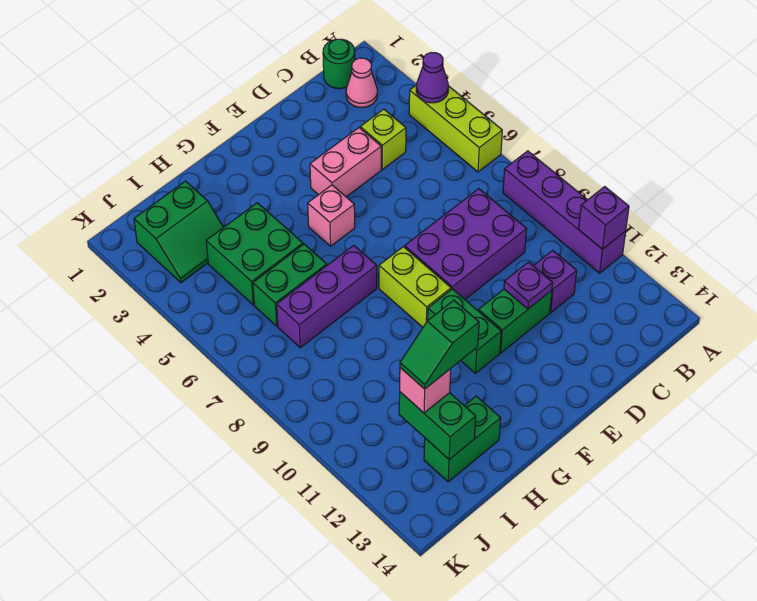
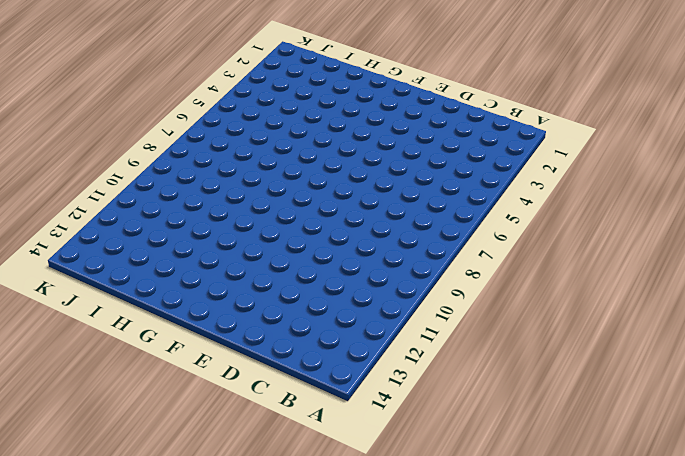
none -> lime brick A4:A6 level 1
none -> purple brick A8:A11 level 1
none -> green round brick B1 level 1

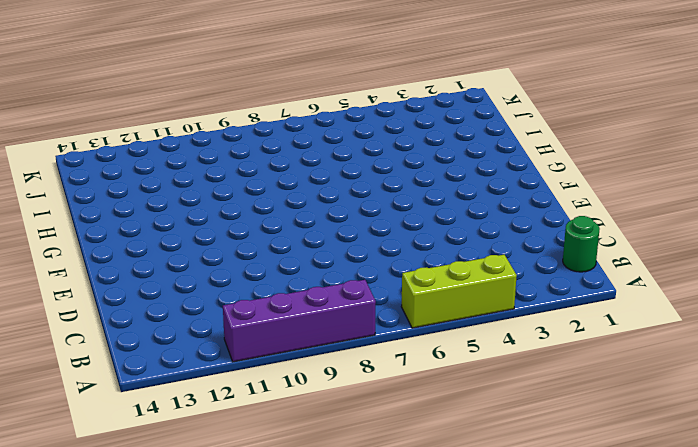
none -> pink cone B2 level 1
none -> lime brick C4 level 1
none -> purple brick C8:E9 level 1

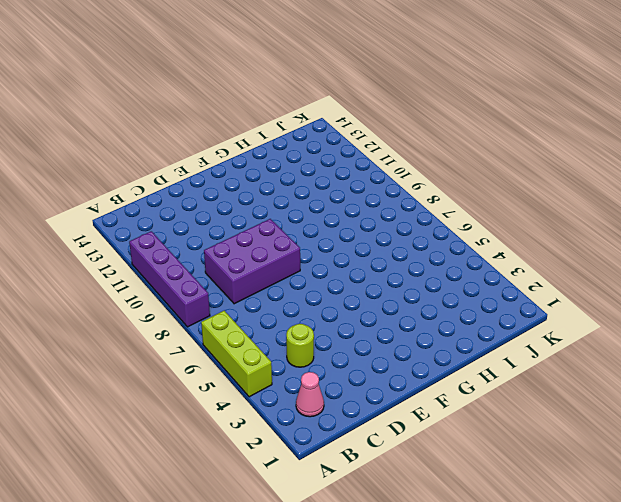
lime round brick C4 level 1 -> lime brick C4 level 1
none -> green round brick B1 level 1
none -> purple brick C11 level 1
none -> pink brick D4:E4 level 1

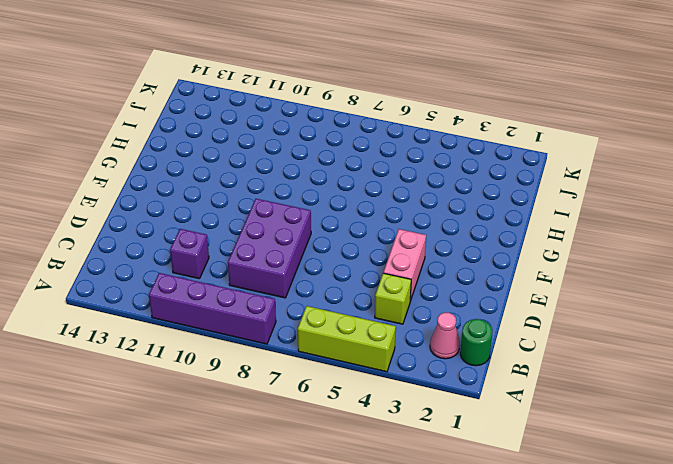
none -> green brick D11:E11 level 1
none -> pink brick F5 level 1
none -> lime brick F8:F9 level 1

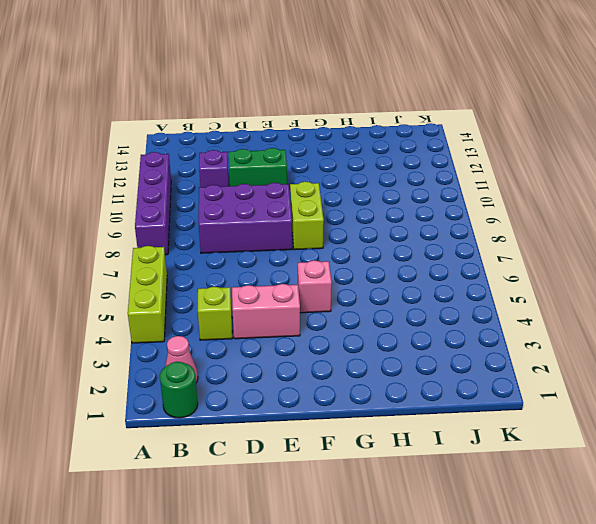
none -> green brick F10:F11 level 1
none -> purple brick G7:I7 level 1
none -> green brick H4:I5 level 1

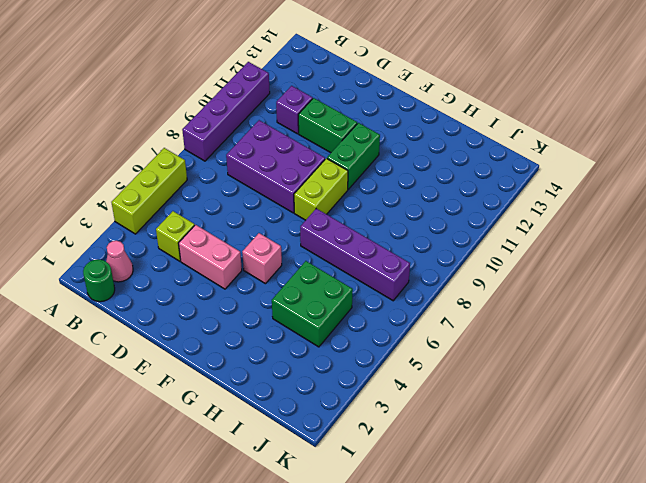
purple brick G7:J7 level 1 -> purple brick G7:I7 level 1
none -> green brick H6:I6 level 1
none -> green brick H13:I13 level 1
none -> green slope I2:J3 level 1 top 2

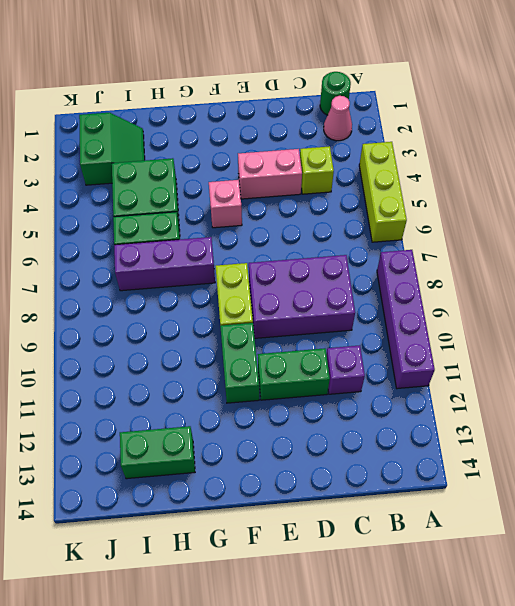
green slope I2:J3 level 1 top J -> green slope I2:J3 level 1 top 2
none -> purple cone A4 level 2
none -> purple brick A11 level 2
none -> purple plate D11 level 2

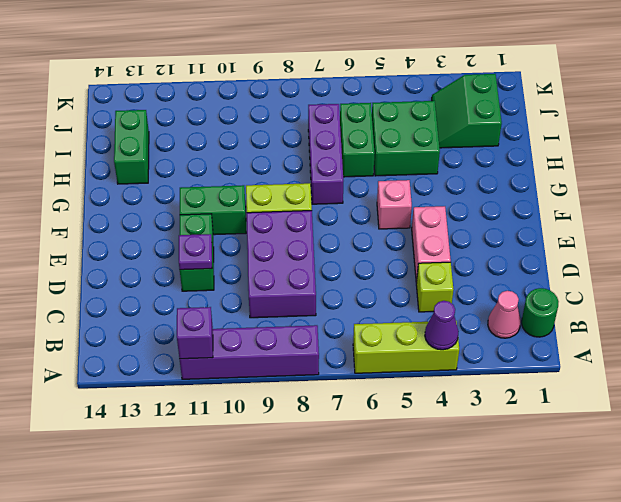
none -> purple brick C11 level 1
none -> green brick I12:I13 level 2
none -> pink brick I12 level 3

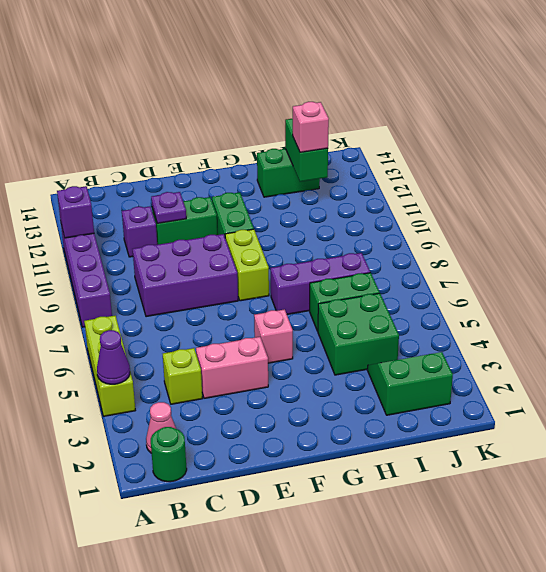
none -> green slope H12:I12 level 4 top H

